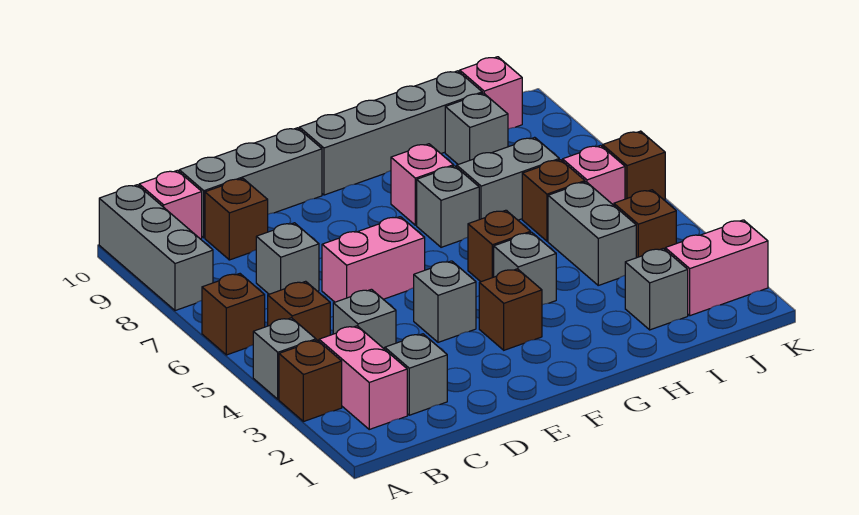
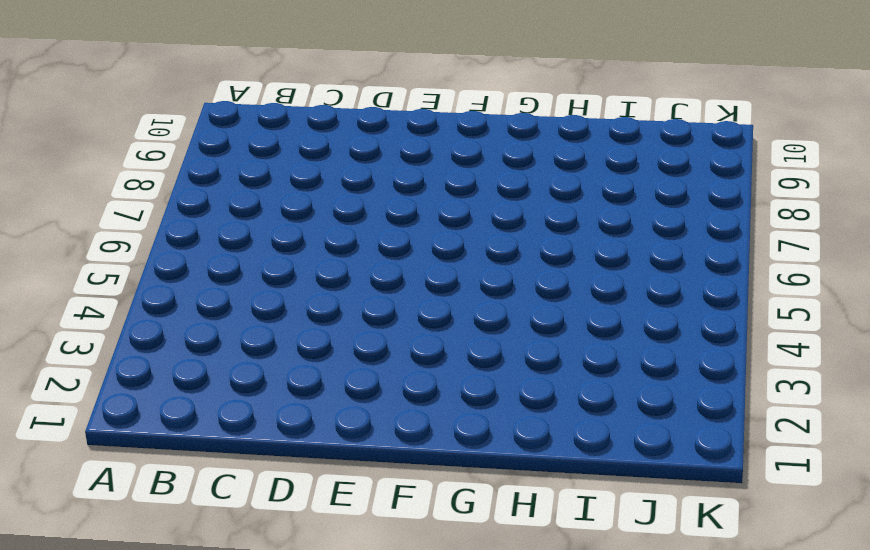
none -> brown brick A3 level 1
none -> grey brick A4 level 1
none -> brown brick A6 level 1
none -> grey brick A8:A10 level 1

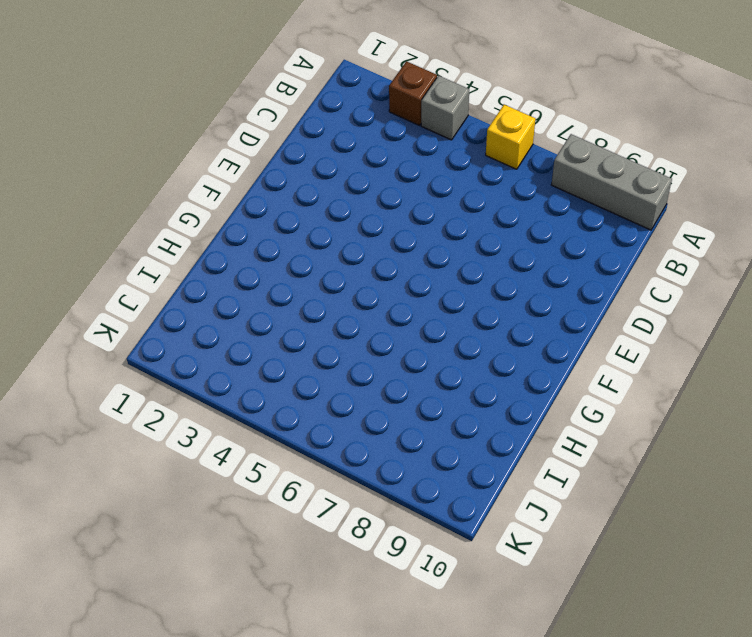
yellow brick A6 level 1 -> brown brick A6 level 1
none -> pink brick B2:B3 level 1
none -> brown brick B5 level 1
none -> pink brick B10 level 1
none -> grey brick C2 level 1

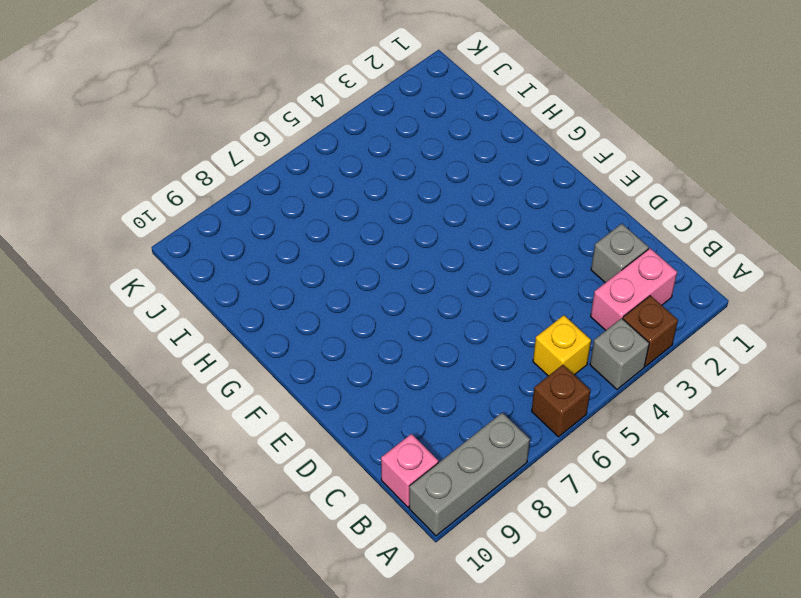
yellow brick B5 level 1 -> brown brick B5 level 1
none -> grey brick C4 level 1
none -> grey brick C7 level 1
none -> brown brick C9 level 1
none -> grey brick C10:E10 level 1

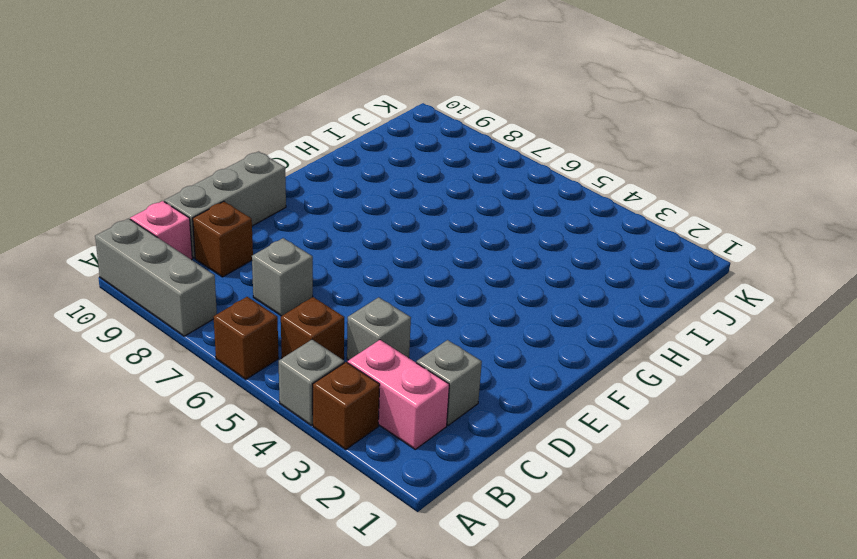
none -> pink brick D6:E6 level 1
none -> grey brick E4 level 1
none -> brown brick F3 level 1
none -> grey brick F10:I10 level 1

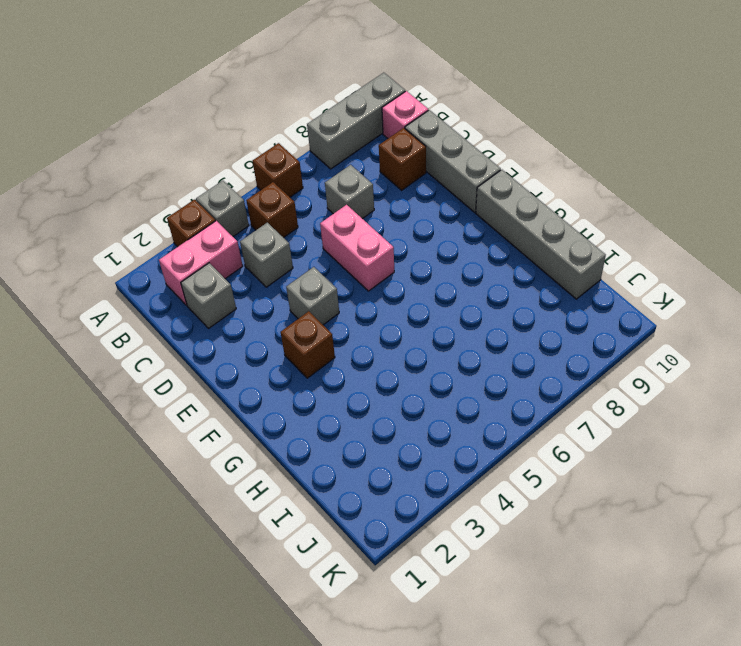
none -> grey brick G4 level 1
none -> brown brick G5 level 1
none -> grey brick G7 level 1
none -> pink brick G8 level 1

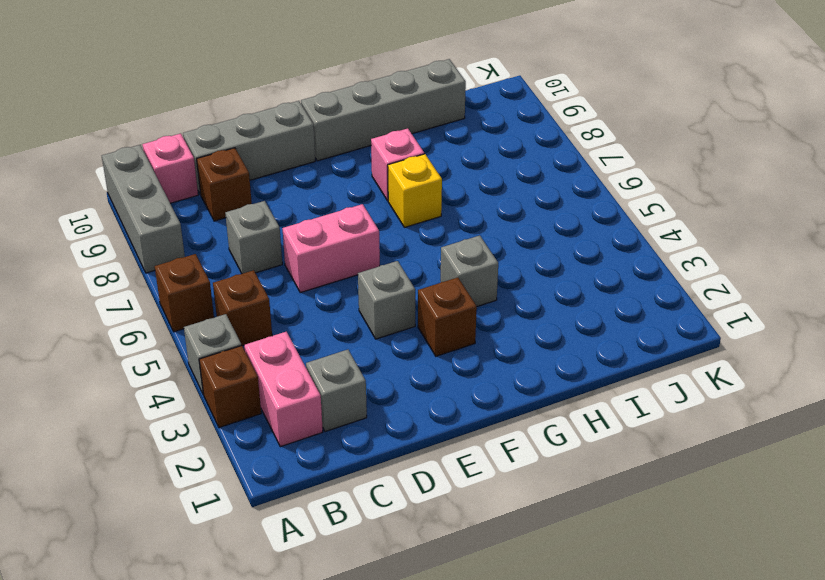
yellow brick G7 level 1 -> grey brick G7 level 1
none -> grey brick C4 level 1
none -> brown brick G5 level 1
none -> grey brick H7:I7 level 1
none -> grey brick I2 level 1

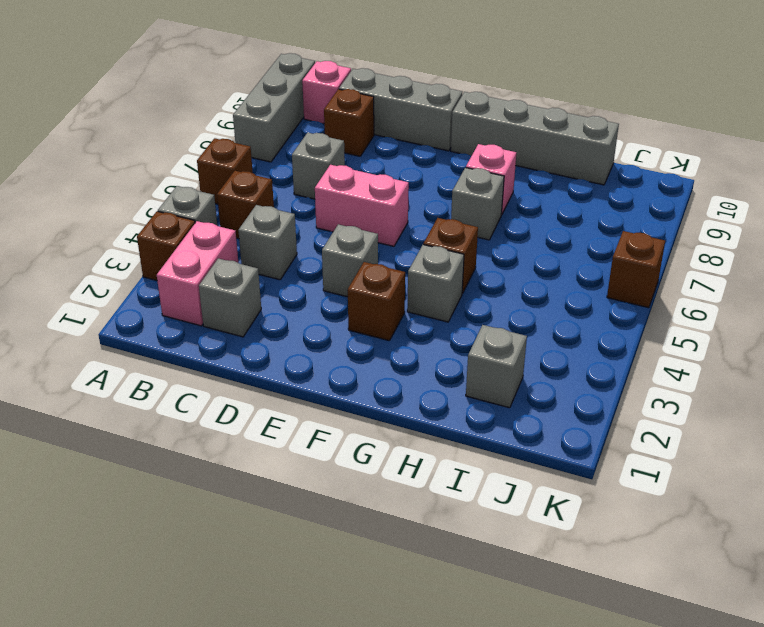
none -> grey brick H7:I7 level 1
none -> grey brick I4:I5 level 1
none -> brown brick I6 level 1
none -> grey brick I9 level 1

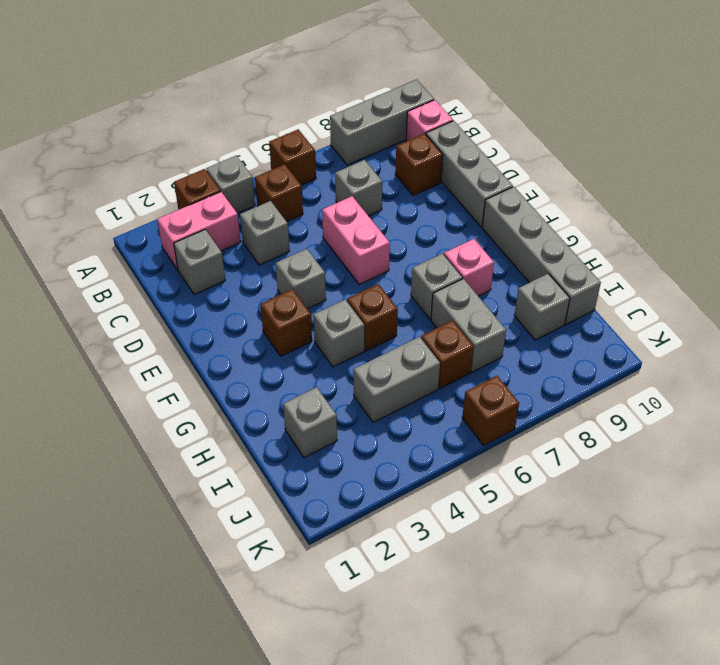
none -> pink brick J2:K2 level 1
none -> brown brick J4 level 1
none -> pink brick J6 level 1
none -> pink brick J10 level 1

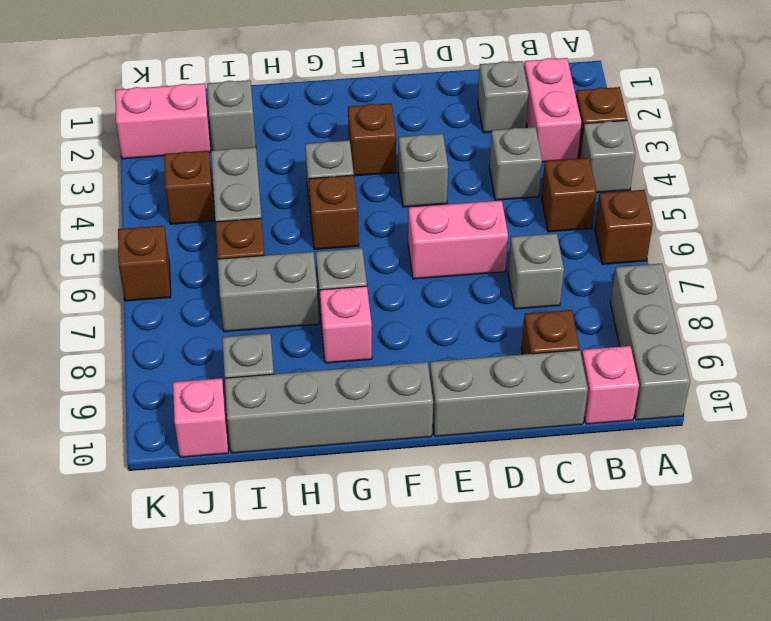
none -> pink brick J6 level 1

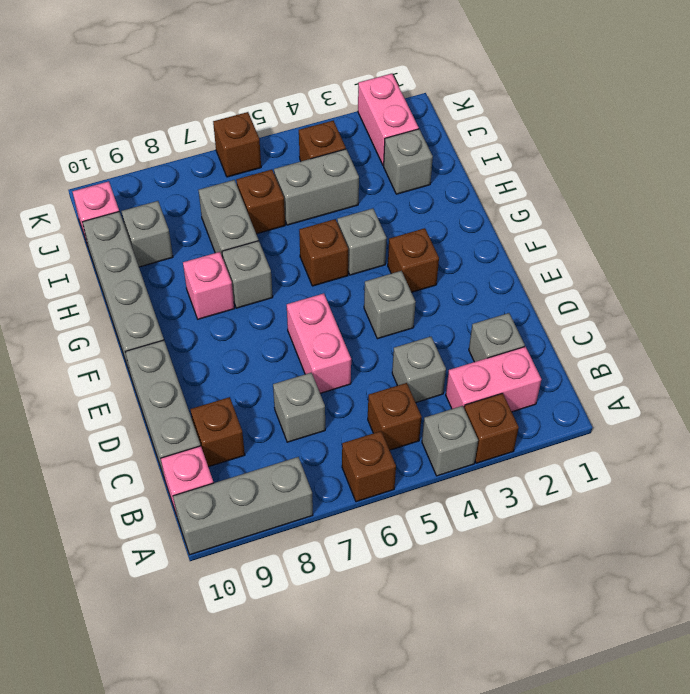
none -> pink brick J6 level 1

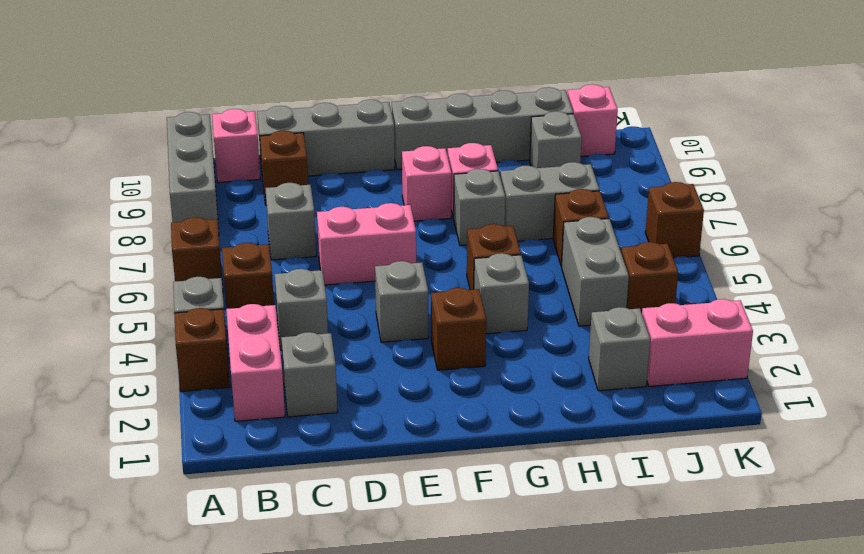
pink brick F8 level 1 -> pink brick J6 level 1

